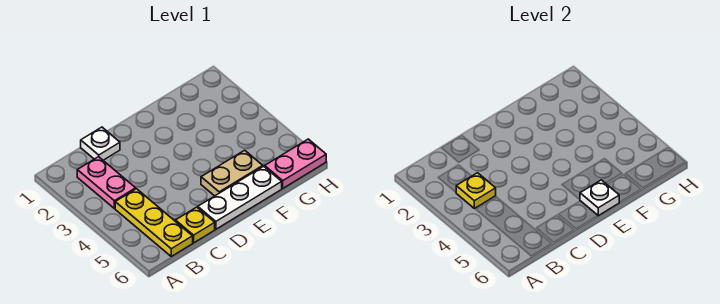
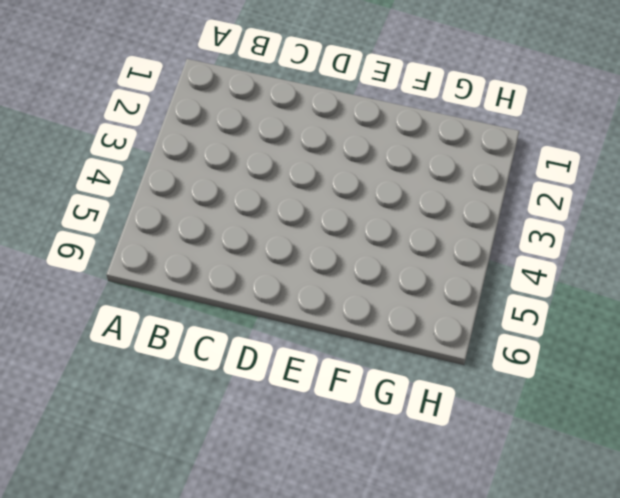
none -> pink plate B2:B3 level 1
none -> yellow plate B4:B6 level 1

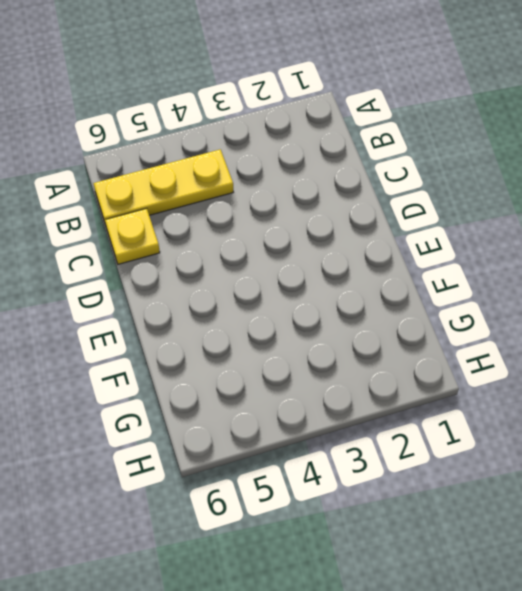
none -> pink plate B2:B3 level 1
none -> white plate C1 level 1

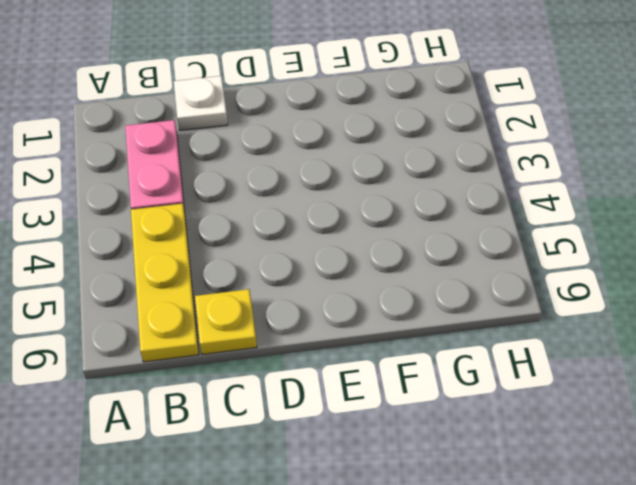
none -> white plate D6:F6 level 1
none -> tan plate E5:F5 level 1

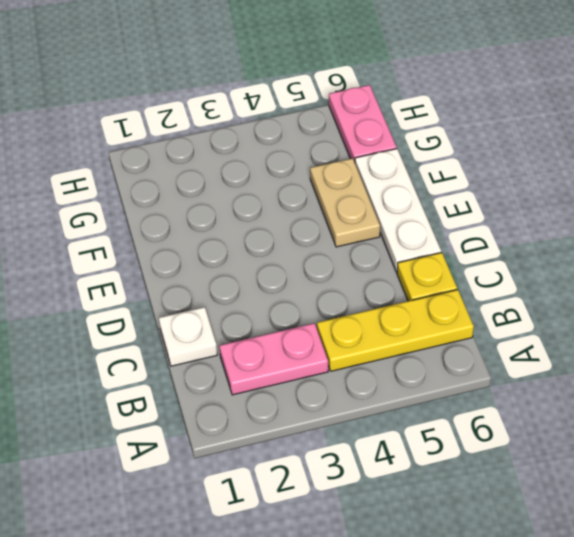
none -> yellow plate B3 level 2
none -> white plate E6 level 2

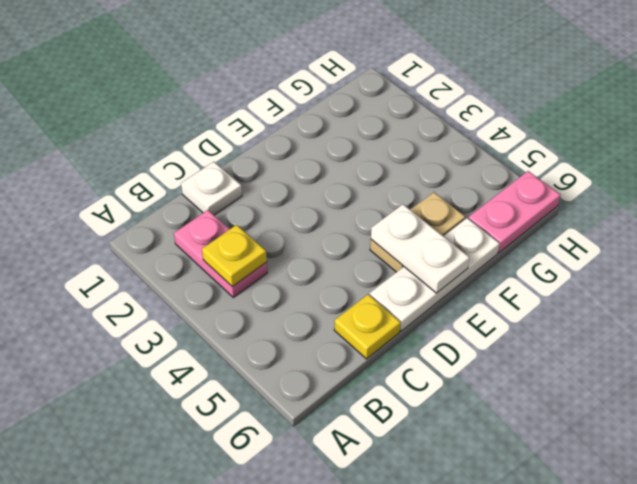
white plate E5:E6 level 2 -> white plate E6 level 2
none -> yellow plate B4:B6 level 1

